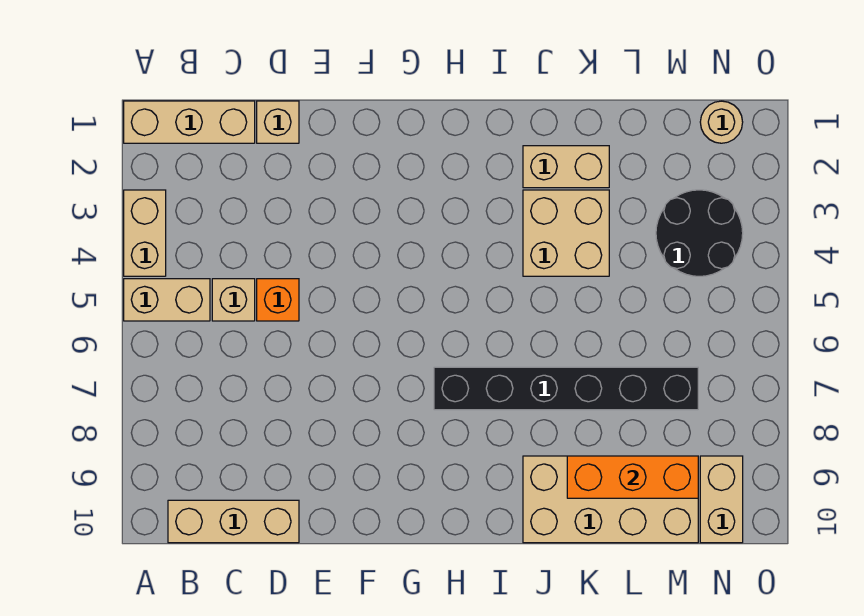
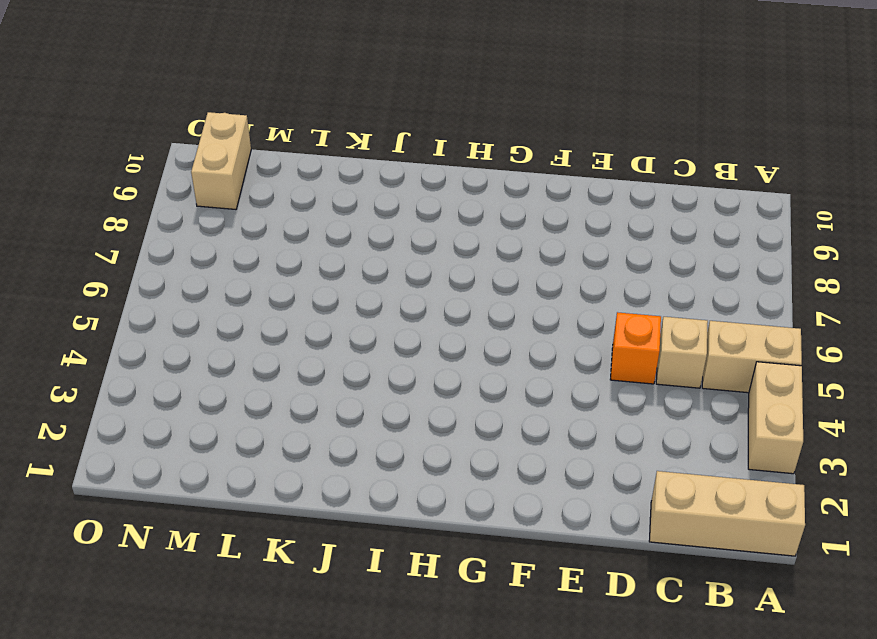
none -> tan brick B10:D10 level 1
none -> tan brick D1 level 1
none -> black brick H7:M7 level 1

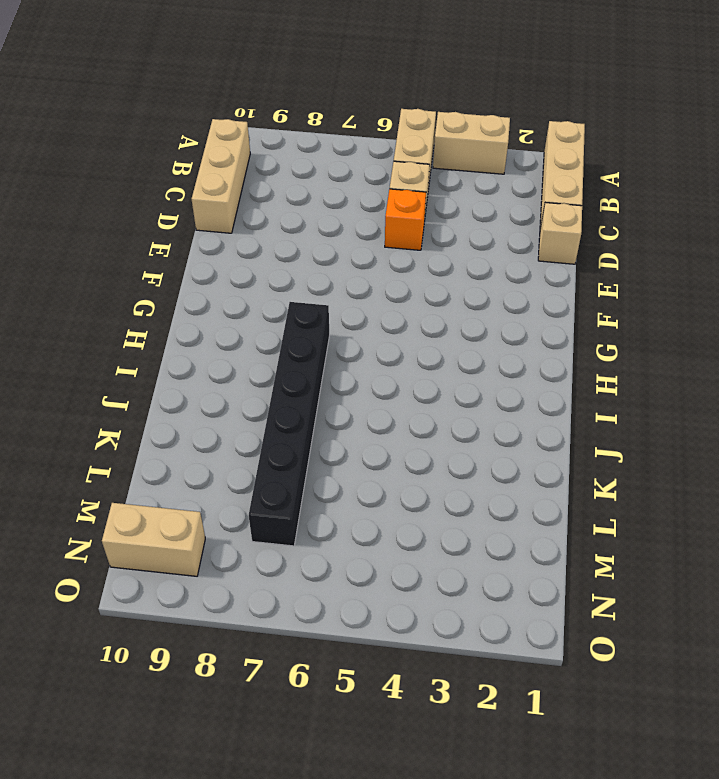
none -> tan brick J2:K2 level 1
none -> tan brick J3:K4 level 1
none -> tan brick J9:M10 level 1

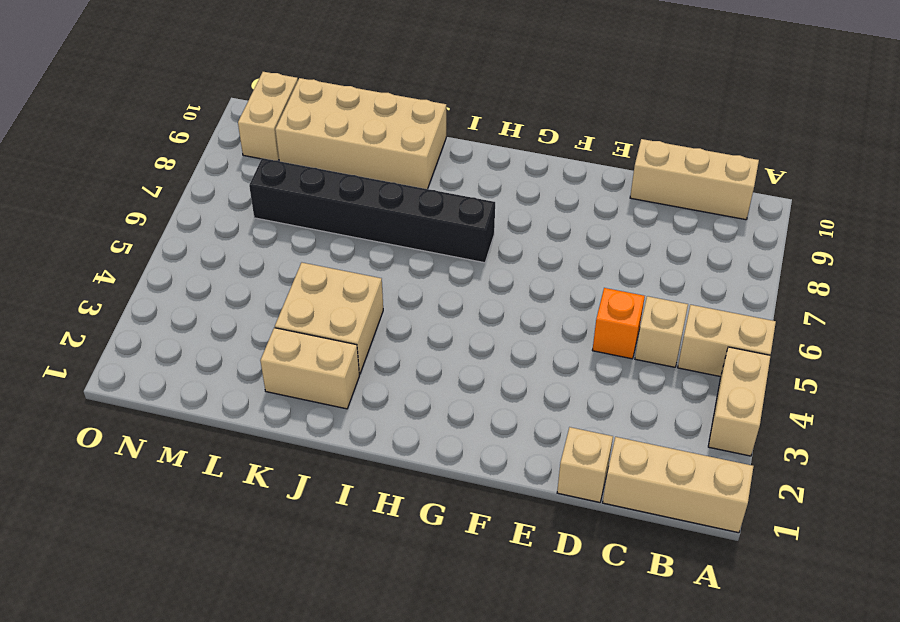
none -> black round brick M3:N4 level 1
none -> tan round brick N1 level 1
none -> orange brick K9:M9 level 2

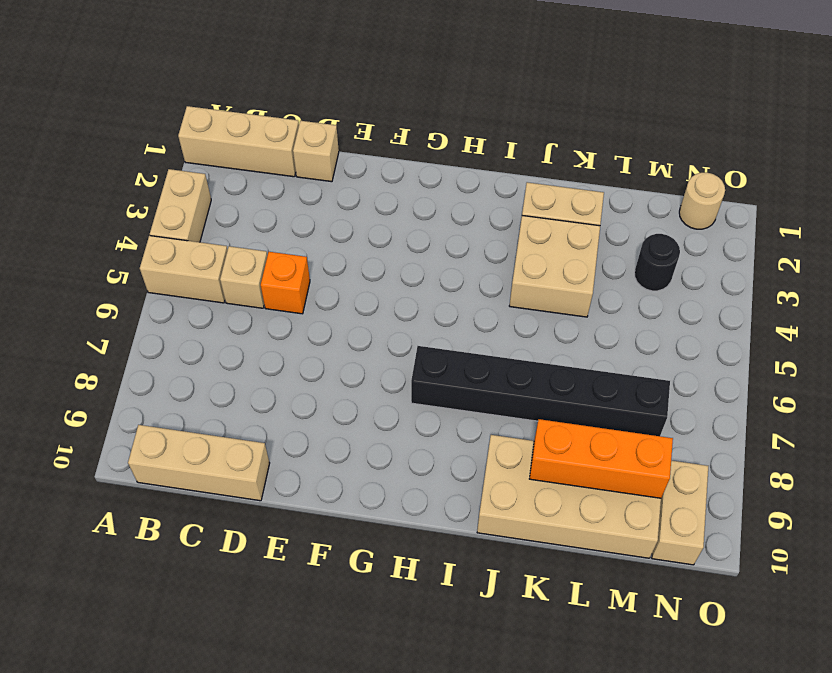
black round brick M3 level 1 -> black round brick M3:N4 level 1

